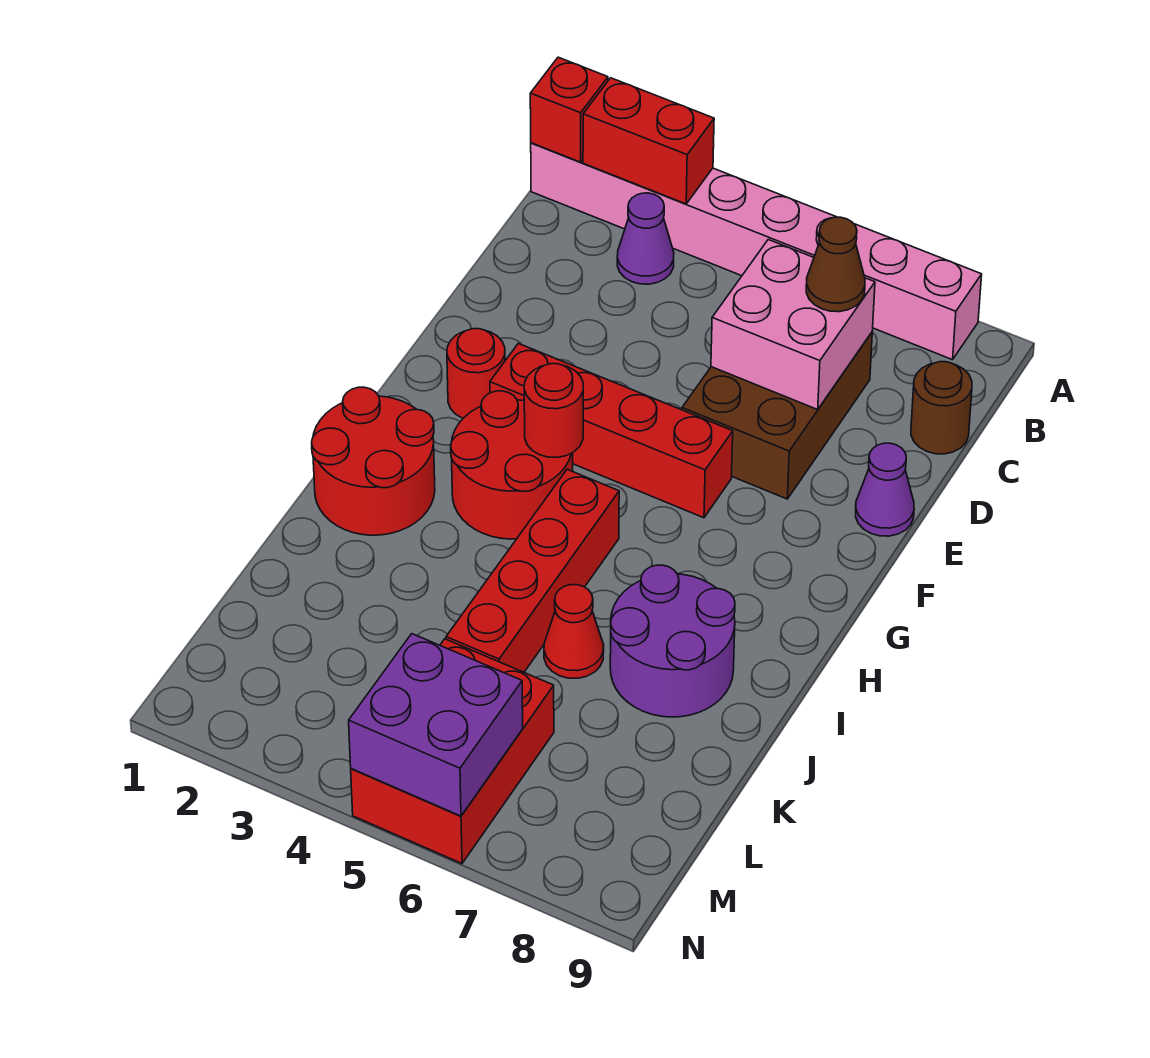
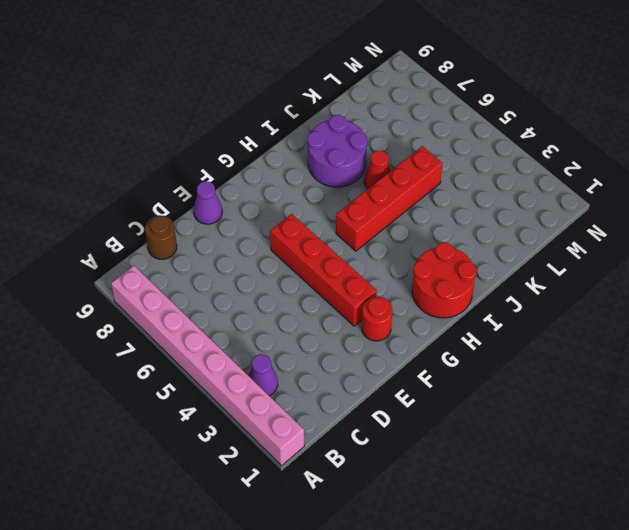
none -> brown brick C6:E7 level 1
none -> red round brick G3:H4 level 1
none -> red brick L5:N6 level 1

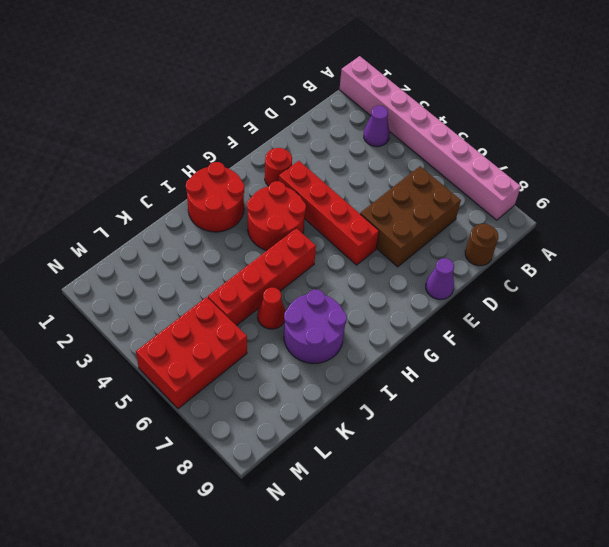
none -> red brick A1 level 2
none -> red brick A2:A3 level 2
none -> pink brick C6:D7 level 2

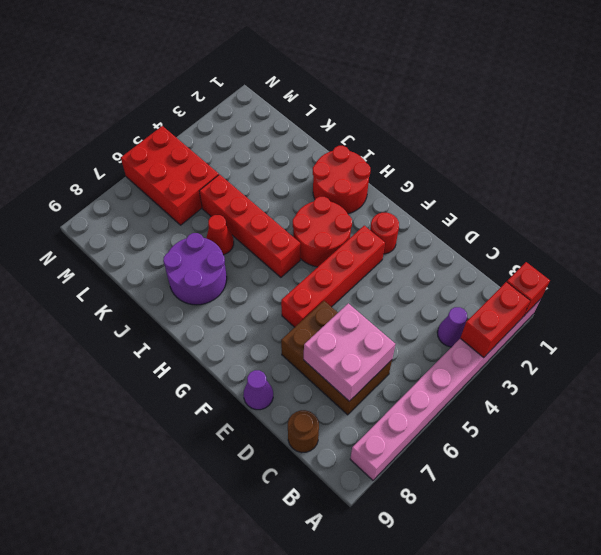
none -> red round brick G4 level 2
none -> purple brick M5:N6 level 2
none -> brown cone C7 level 3

